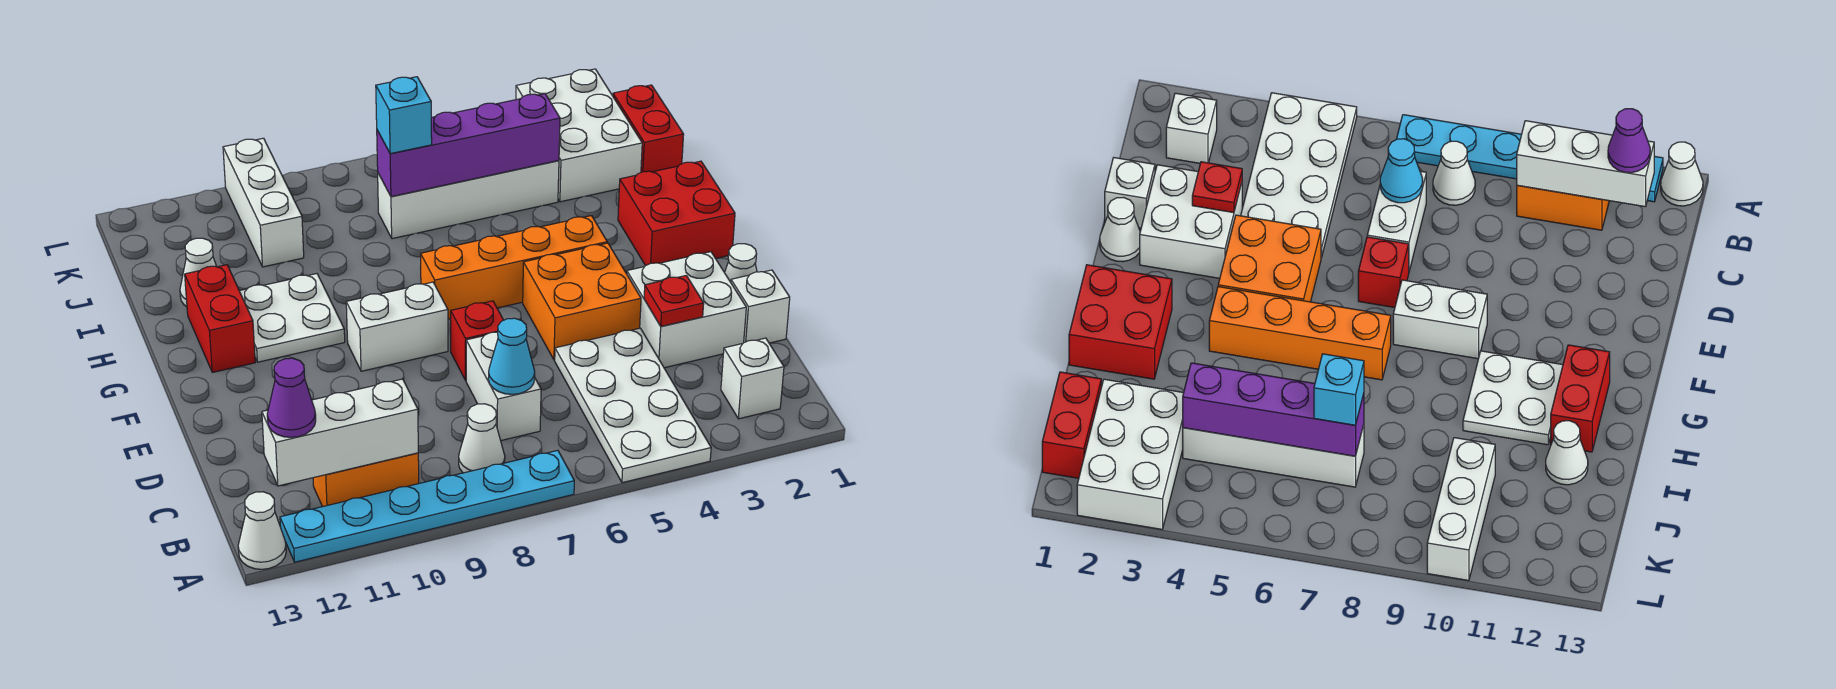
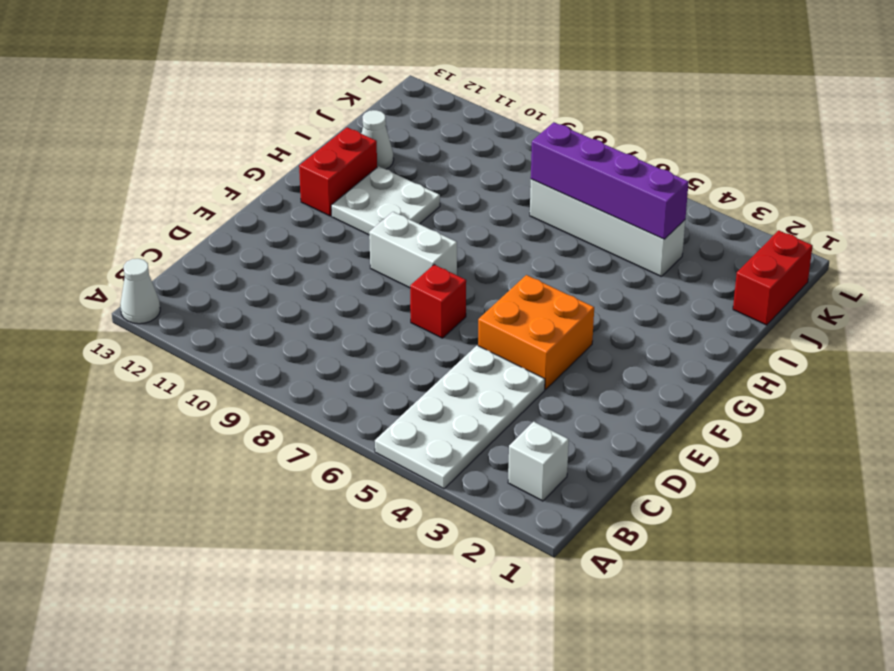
none -> cyan plate A7:A12 level 1
none -> white cone B8 level 1
none -> orange brick B10:B11 level 1

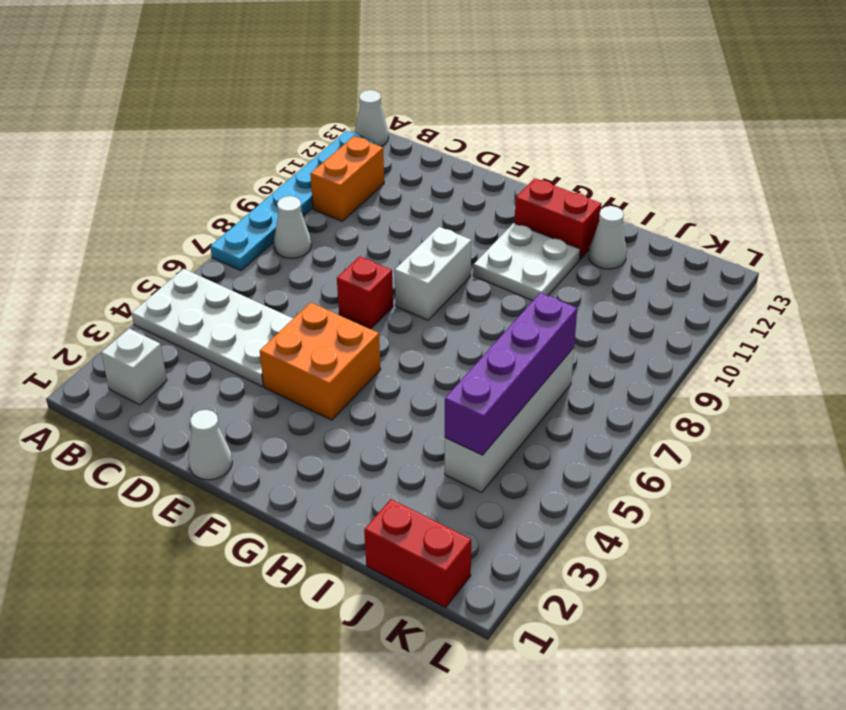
none -> white brick C7:D7 level 1
none -> white brick D1 level 1
none -> white brick D2:E3 level 1

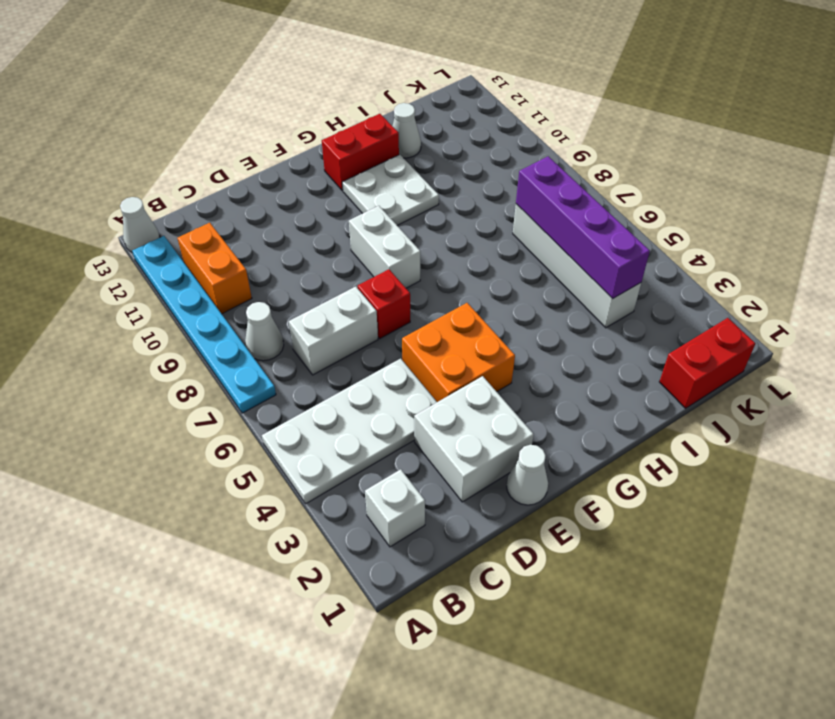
none -> white brick D1 level 1
none -> red brick G1:H2 level 1
none -> orange brick G4:G7 level 1

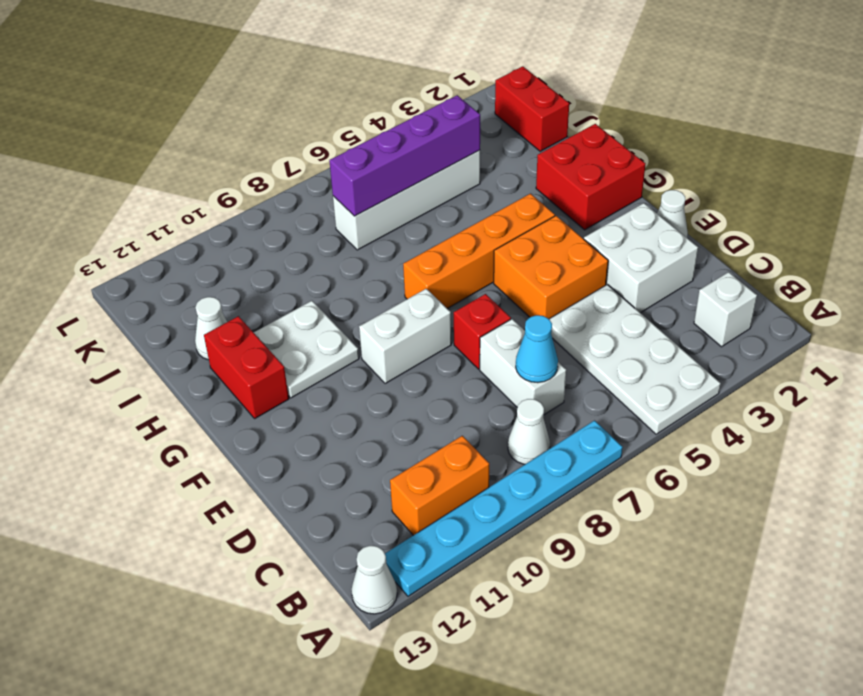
none -> white brick D1 level 1
none -> white brick J2:L3 level 1
none -> white brick J10:L10 level 1

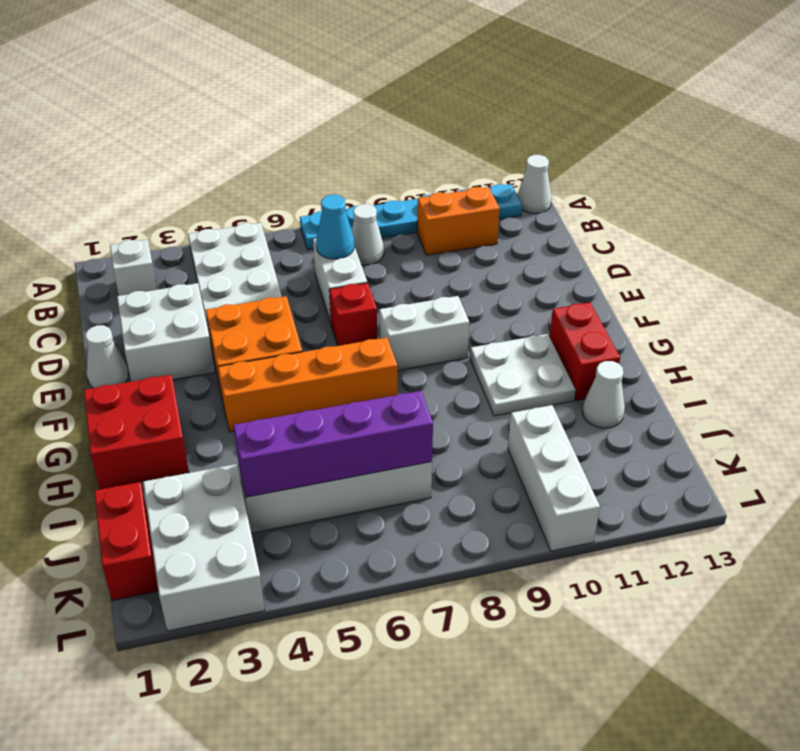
none -> white brick D1 level 1
none -> white brick B10:B12 level 2
none -> red plate D3 level 2

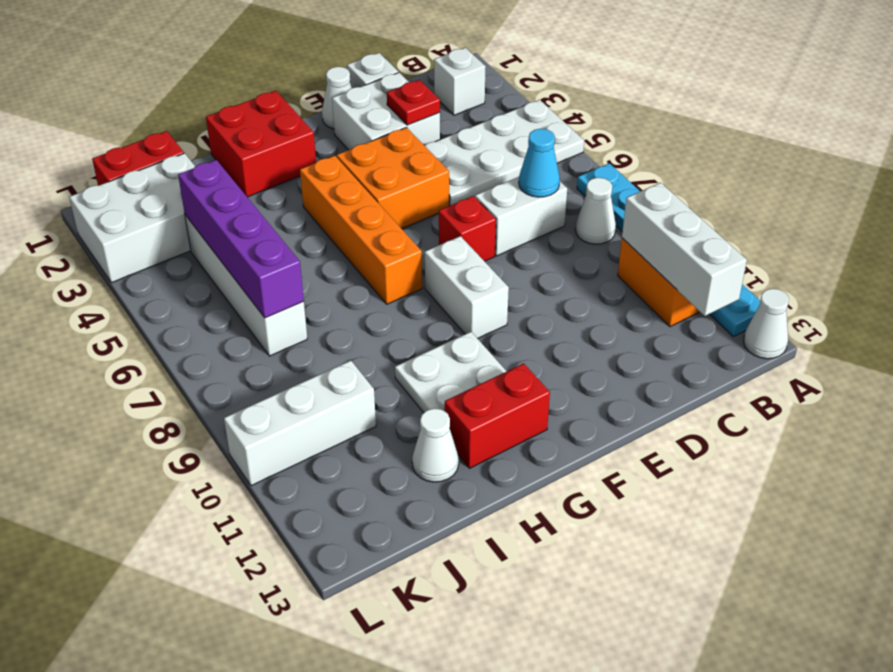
none -> purple cone B12 level 3
none -> cyan brick J7 level 3

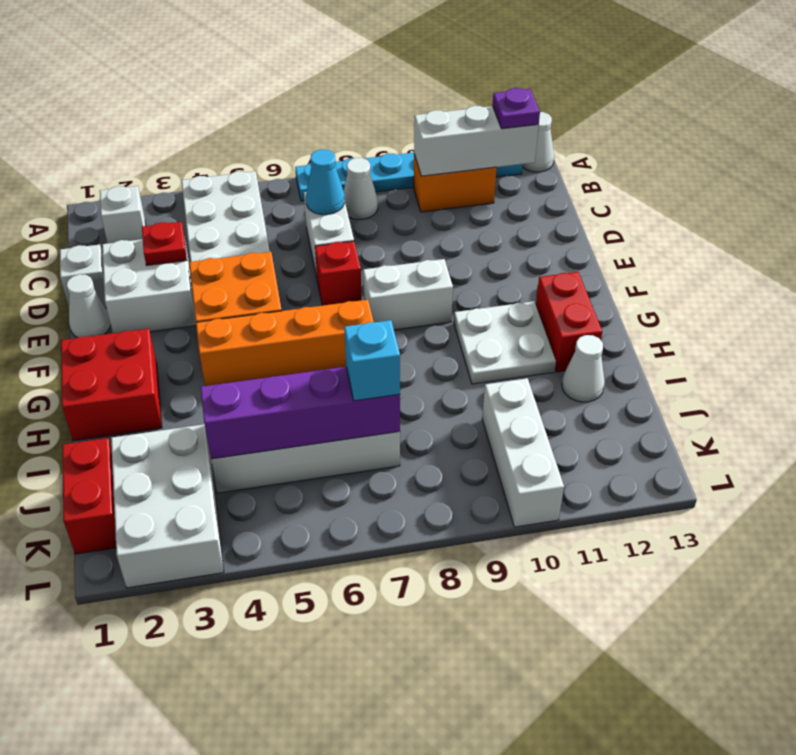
purple plate B12 level 3 -> purple cone B12 level 3

